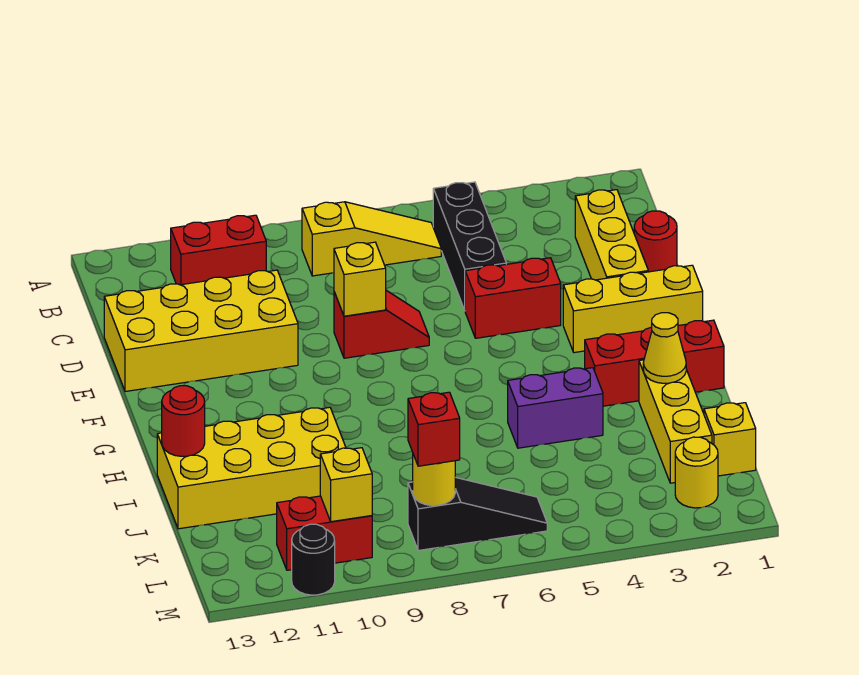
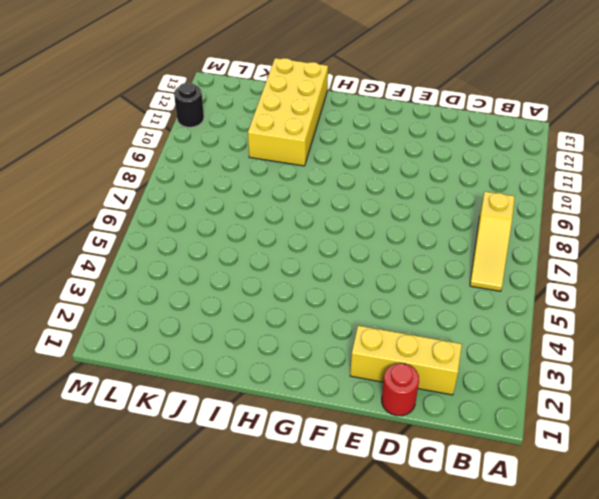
none -> black brick B5:D5 level 1
none -> red brick B10:B11 level 1
none -> yellow brick D10:E13 level 1

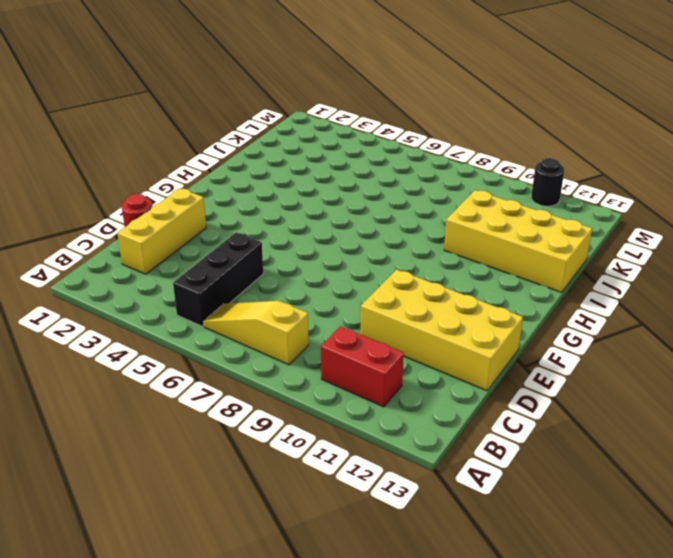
none -> red brick E4:E5 level 1
none -> red slope E7:E8 level 1 top 8
none -> yellow brick F1:F3 level 1

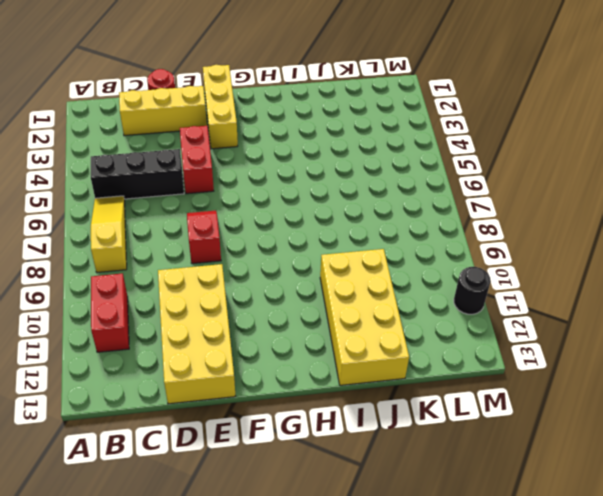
none -> red brick H1:H3 level 1
none -> yellow brick I2:K2 level 1
none -> purple brick I4:I5 level 1

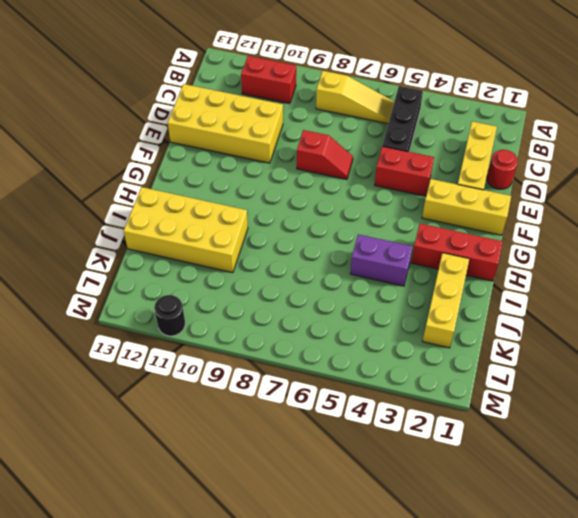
none -> yellow brick K1 level 1
none -> yellow round brick L2 level 1
none -> black slope L6:L8 level 1 top 8

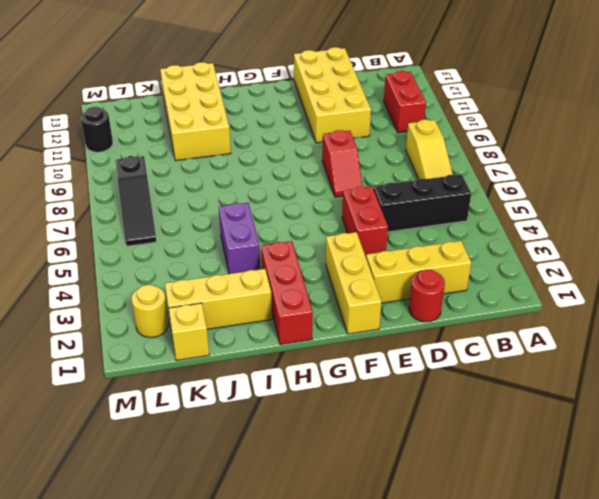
none -> red brick L10:L11 level 1
none -> yellow brick E8 level 2
none -> yellow cone I2 level 2

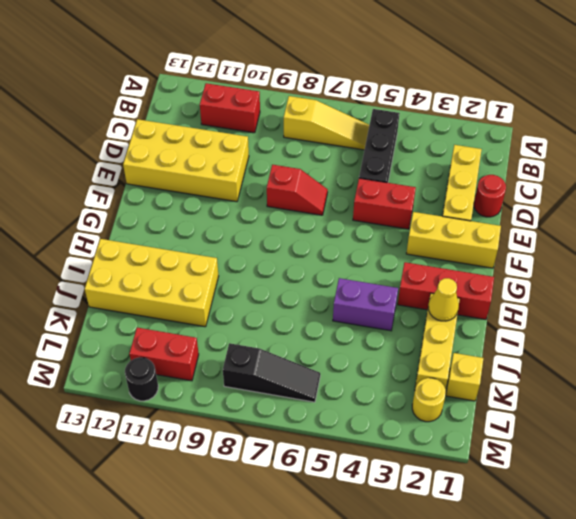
none -> yellow brick E8 level 2
none -> red round brick I13 level 2
none -> yellow round brick L8 level 2

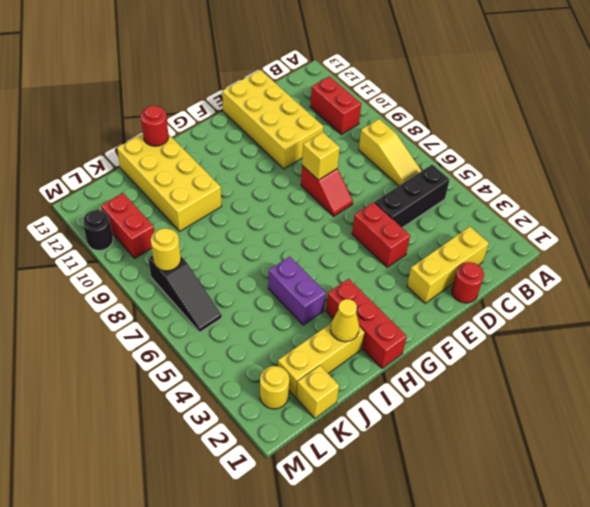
none -> yellow brick F1:F3 level 1
none -> yellow brick L10 level 2
none -> red brick L8 level 3

